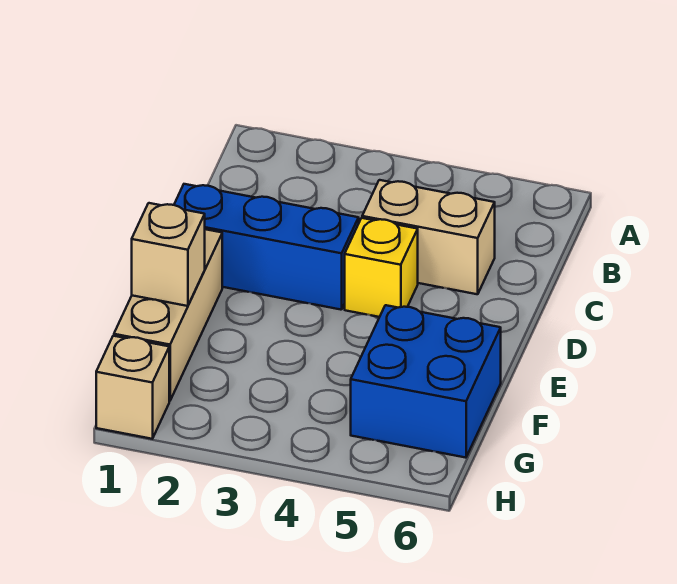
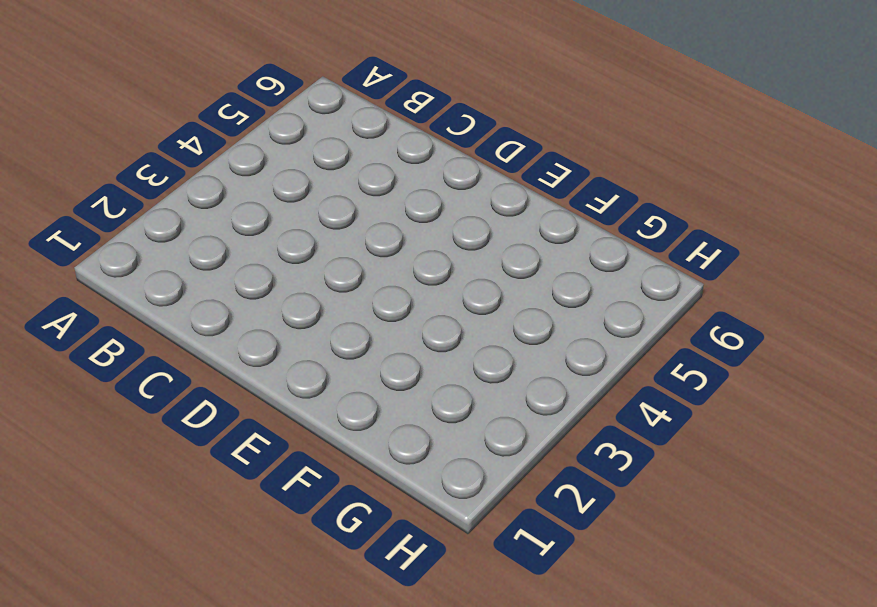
none -> tan brick C4:C5 level 1
none -> blue brick D1:D3 level 1

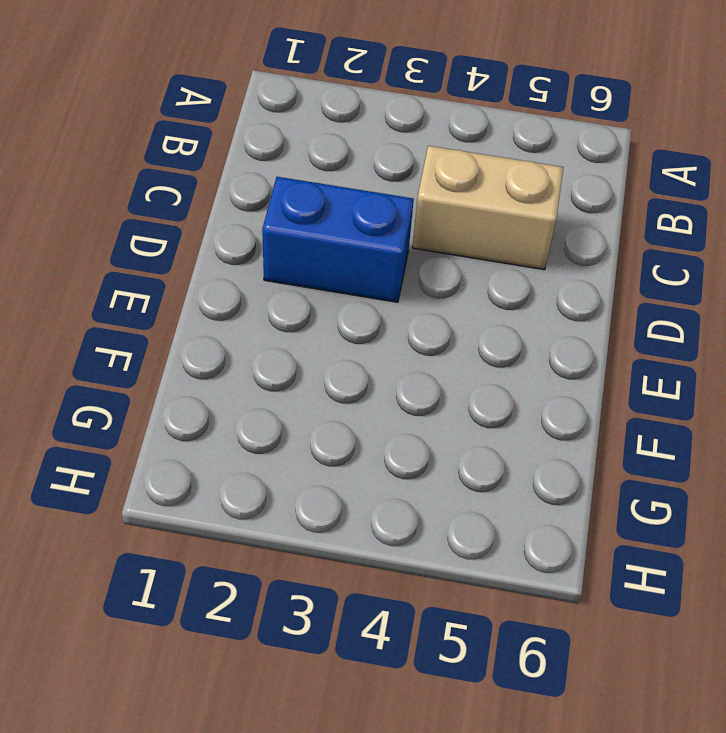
blue brick D2:D3 level 1 -> blue brick D1:D3 level 1
none -> yellow brick D4 level 1
none -> tan brick E1:G1 level 1

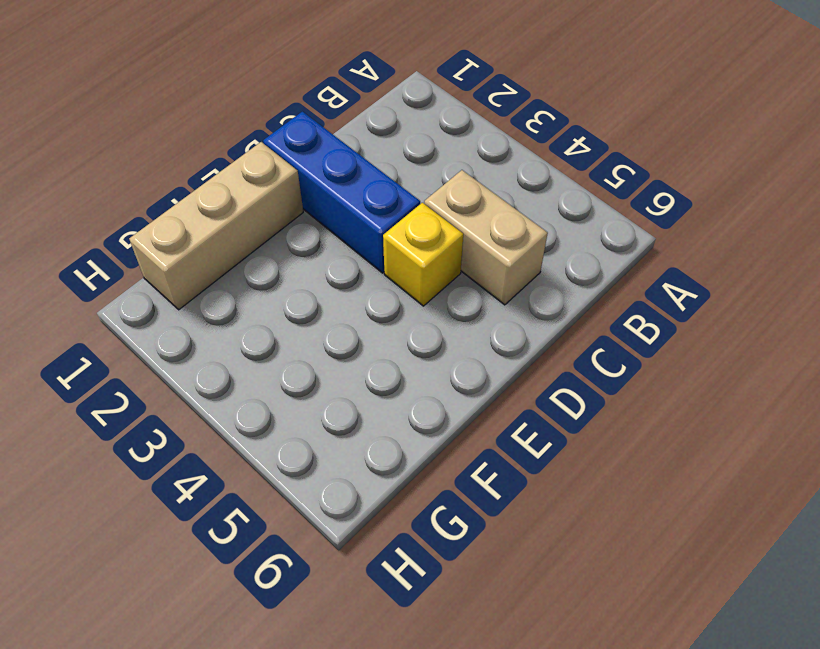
none -> blue brick F5:G6 level 1
none -> tan brick H1 level 1

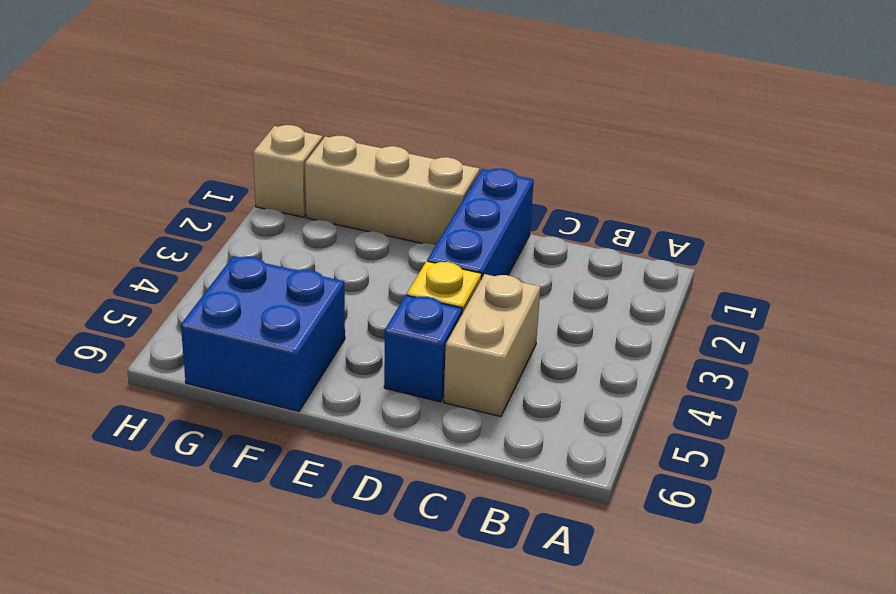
blue brick D5 level 1 -> none
none -> tan brick F1 level 2

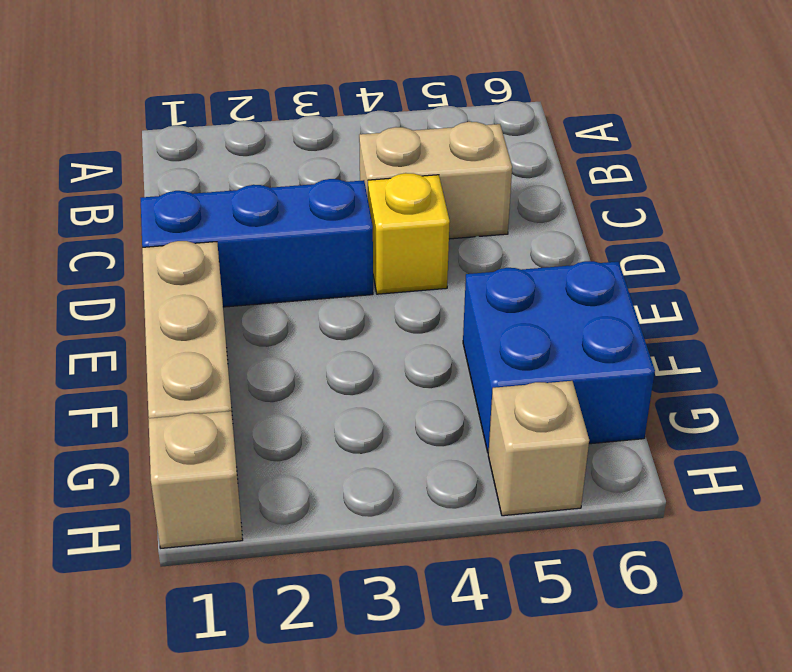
tan brick H5 level 1 -> tan brick F1 level 2

